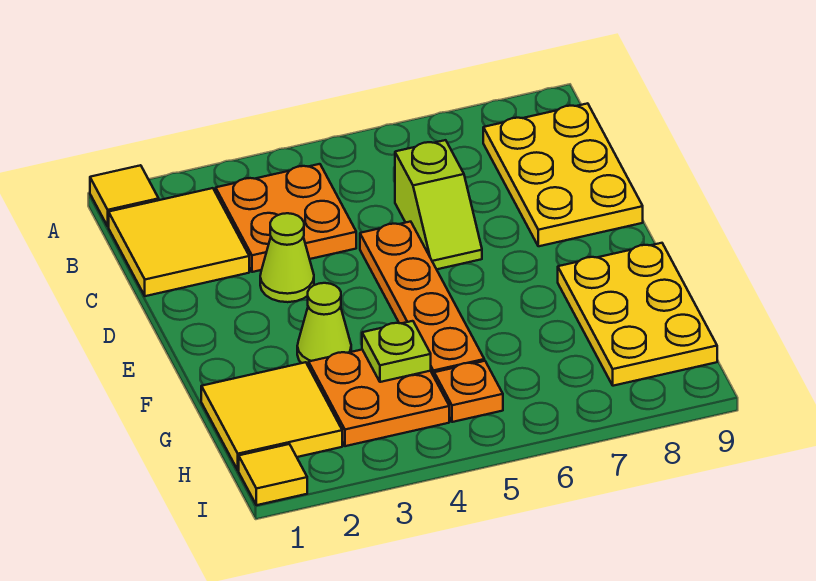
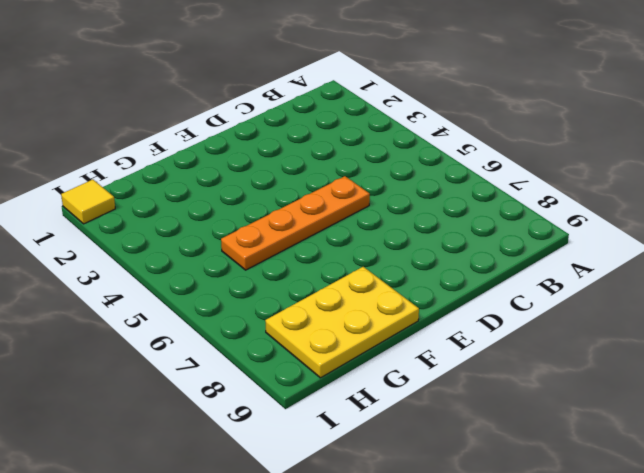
none -> yellow tile A1 level 1
none -> yellow tile B1:C2 level 1
none -> orange plate B3:C4 level 1

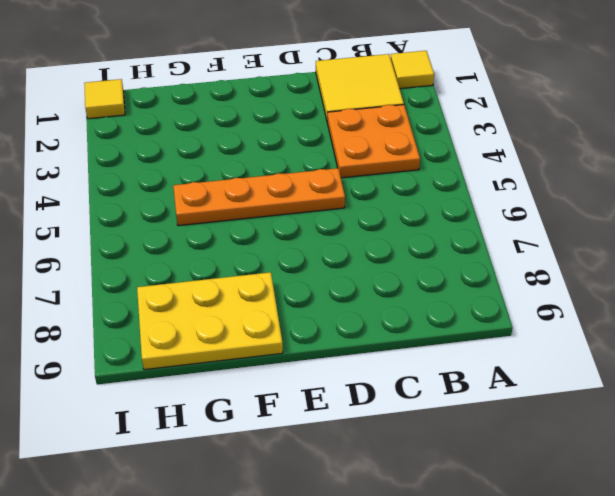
none -> yellow plate B8:D9 level 1
none -> lime slope C6:D6 level 1 top C
none -> lime cone D3 level 1

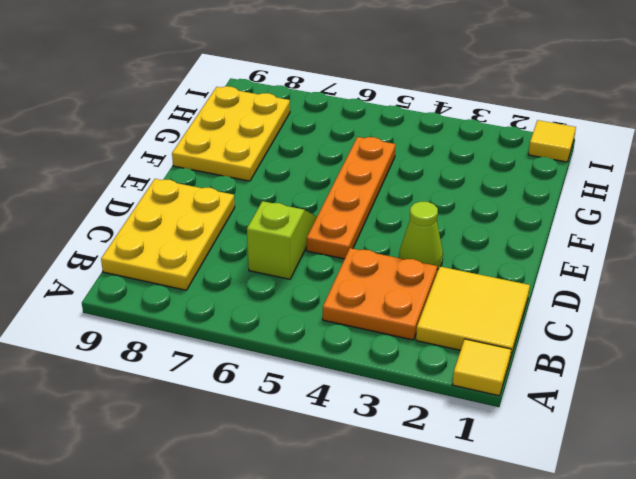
none -> lime cone F3 level 1
none -> yellow tile G1:H2 level 1
none -> orange plate G3:H4 level 1

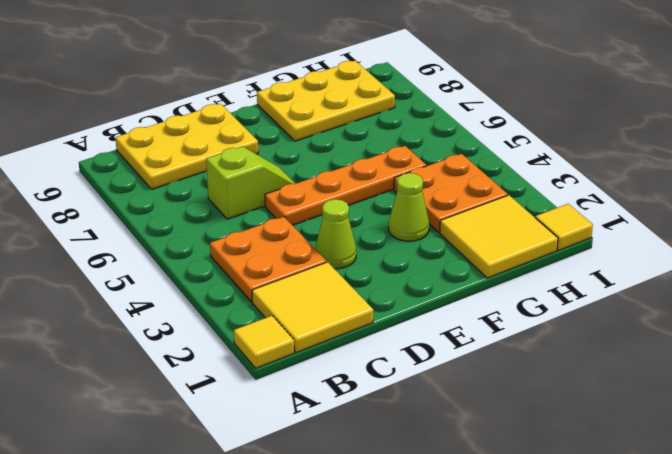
none -> orange plate H5 level 1
none -> lime plate G4 level 2

